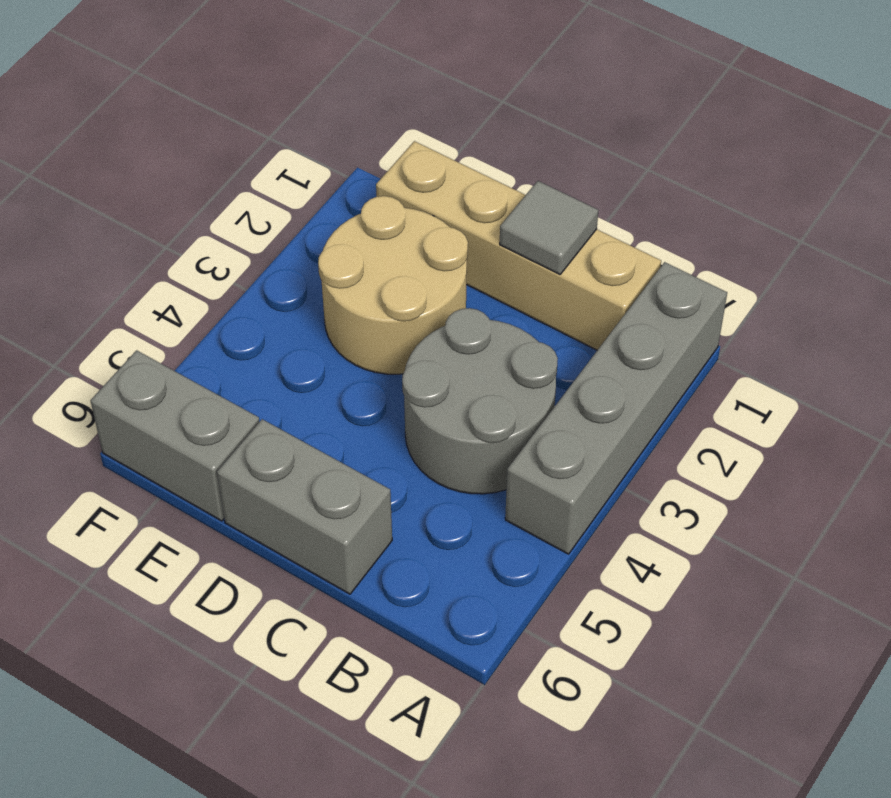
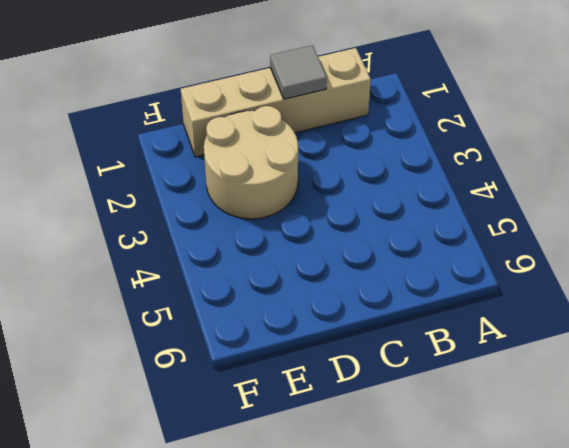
none -> grey brick A1:A4 level 1
none -> grey round brick B3:C4 level 1

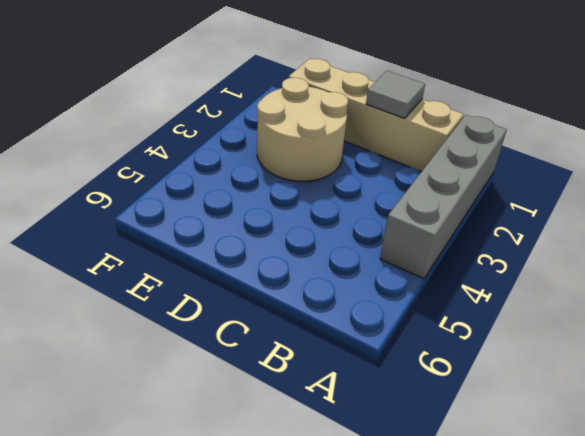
none -> grey round brick B3:C4 level 1
none -> grey brick C6:D6 level 1

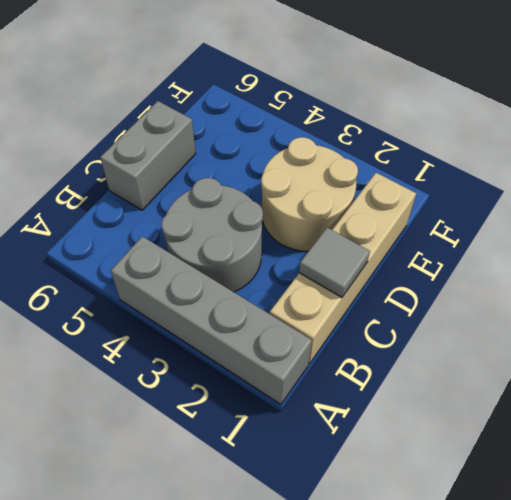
none -> grey brick E6:F6 level 1

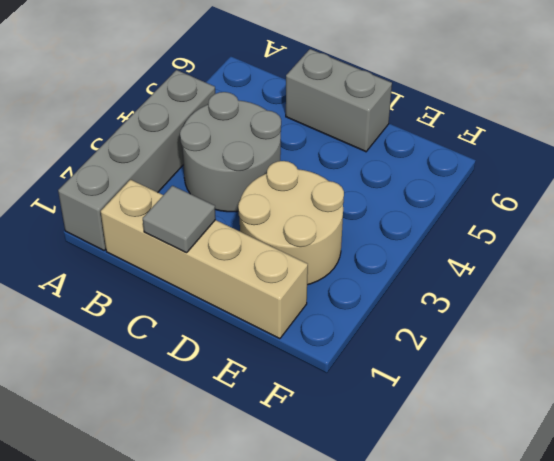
none -> grey brick E6:F6 level 1

